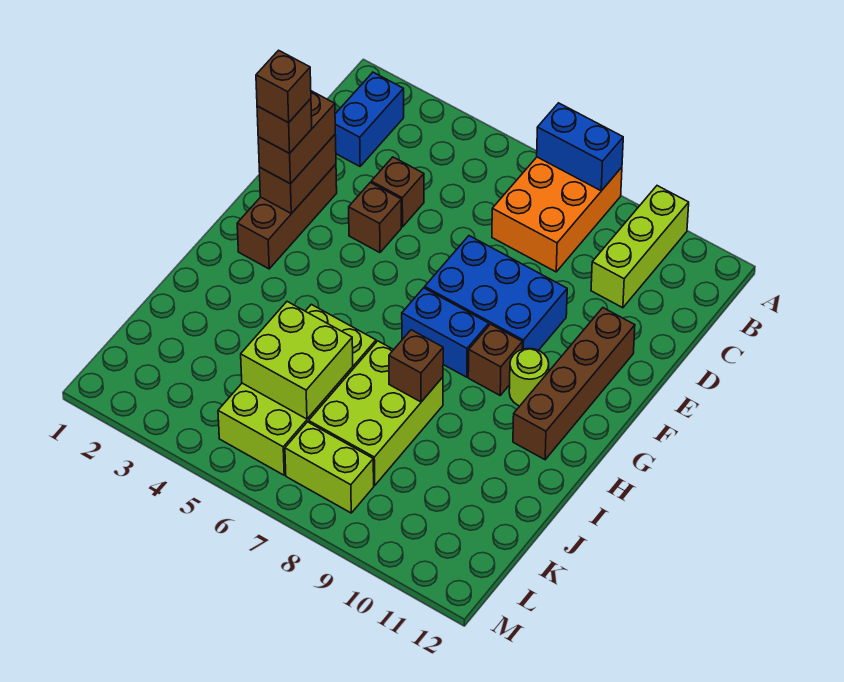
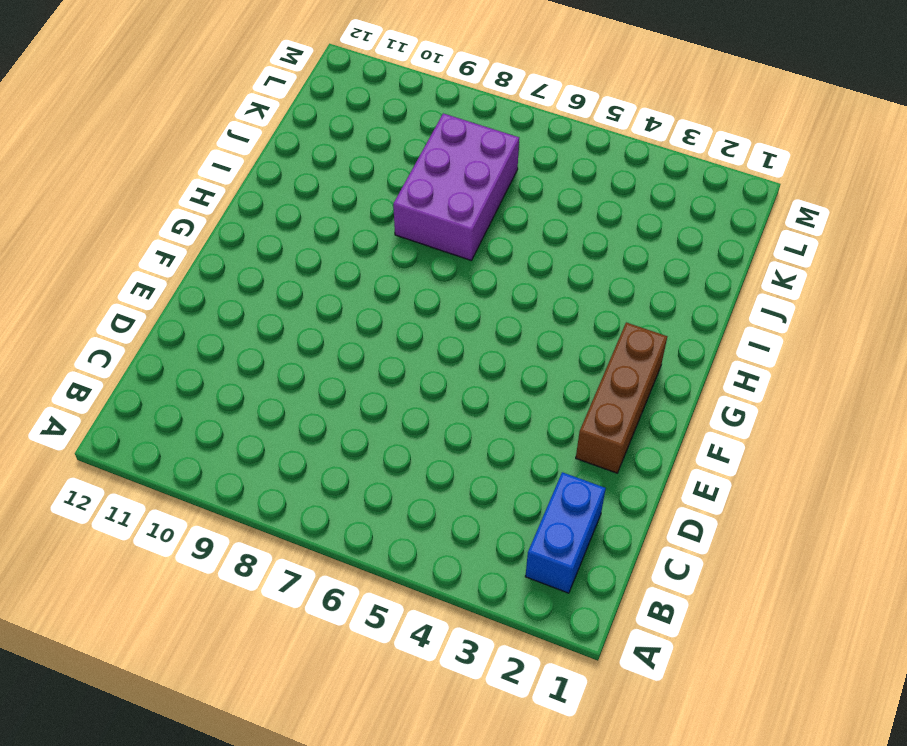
purple brick I7:K8 level 1 -> lime brick I7:K8 level 1
none -> orange brick A7:C8 level 1
none -> lime brick A10:C10 level 1
none -> brown brick D4 level 1

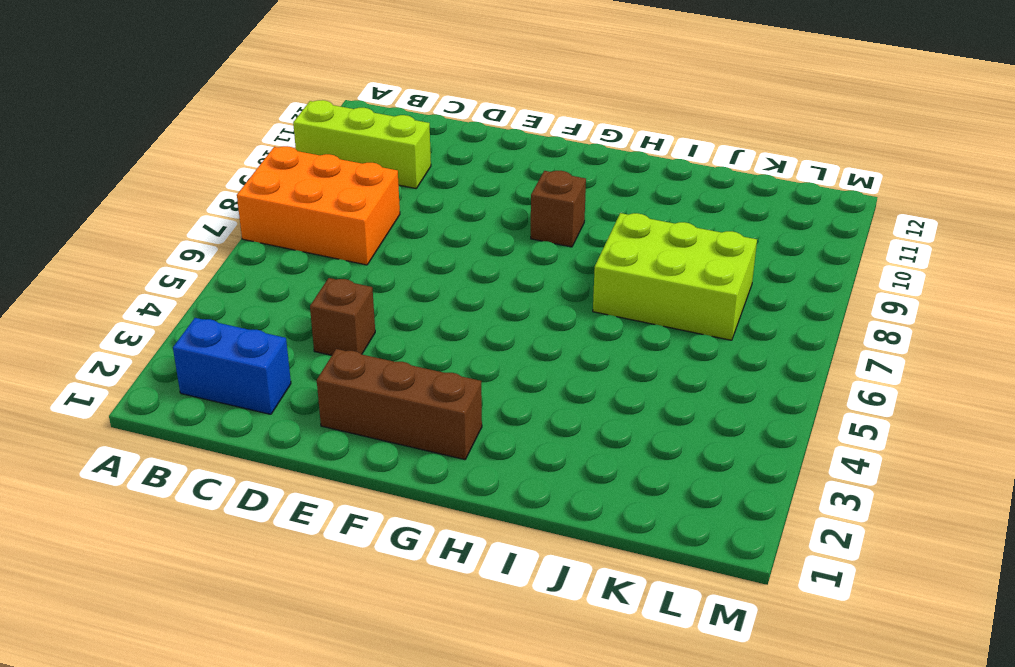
none -> brown brick E4 level 1
none -> blue brick E7:F9 level 1
none -> brown brick E11:H11 level 1

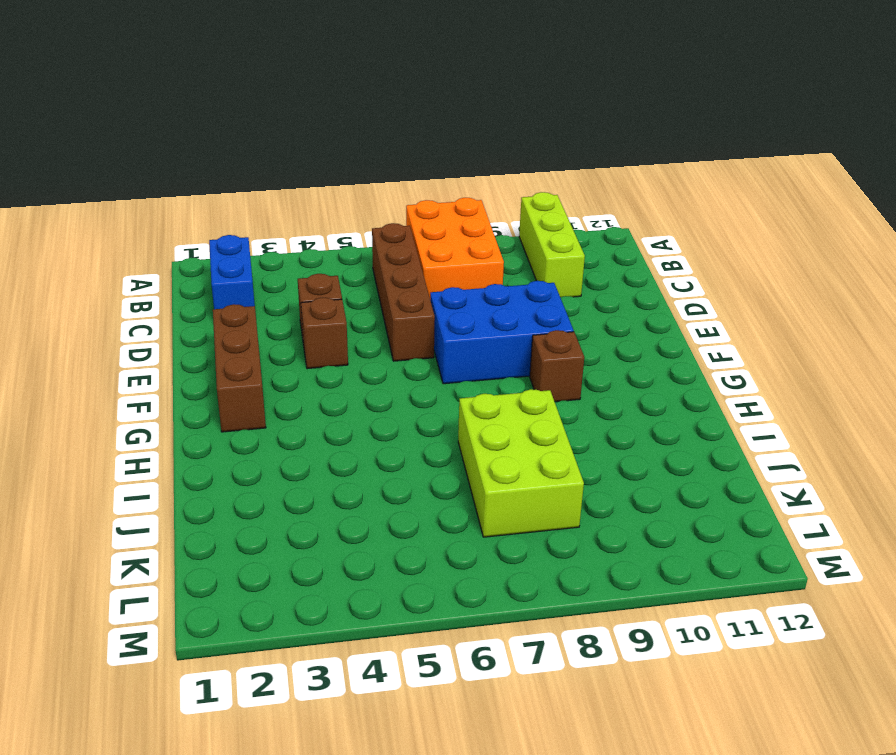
brown brick B6:E6 level 1 -> brown brick E11:H11 level 1
none -> blue brick G7:G8 level 1
none -> lime round brick G10 level 1
none -> lime brick I5:L6 level 1

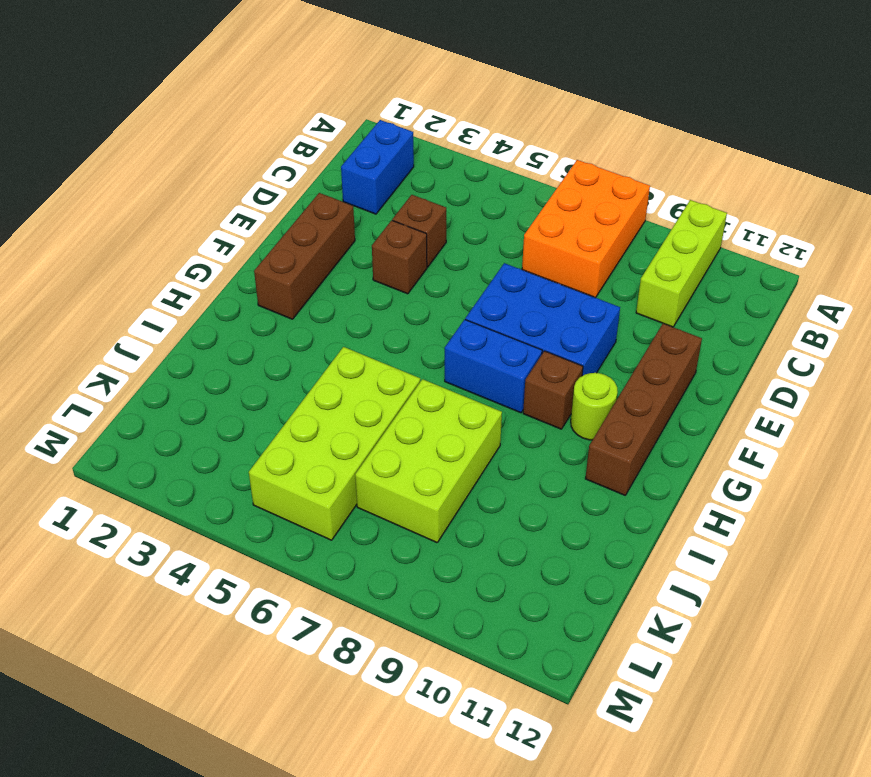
none -> lime brick L7:L8 level 1
none -> blue brick A7:A8 level 2
none -> brown brick E2:F2 level 2

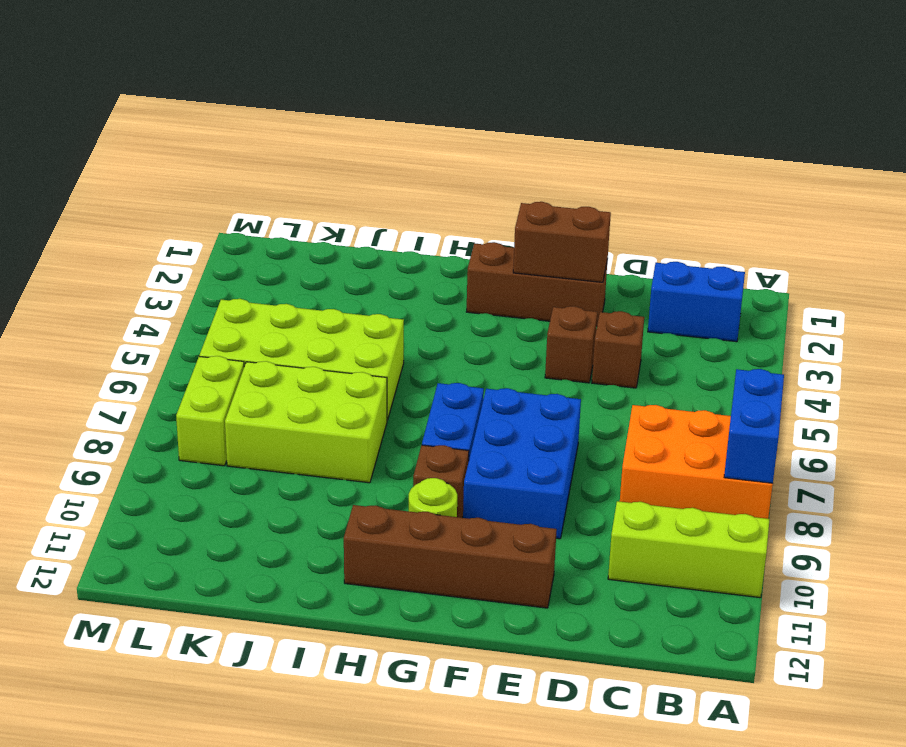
none -> brown brick I8 level 2
none -> lime brick J5:K6 level 2
none -> brown brick E2:F2 level 3

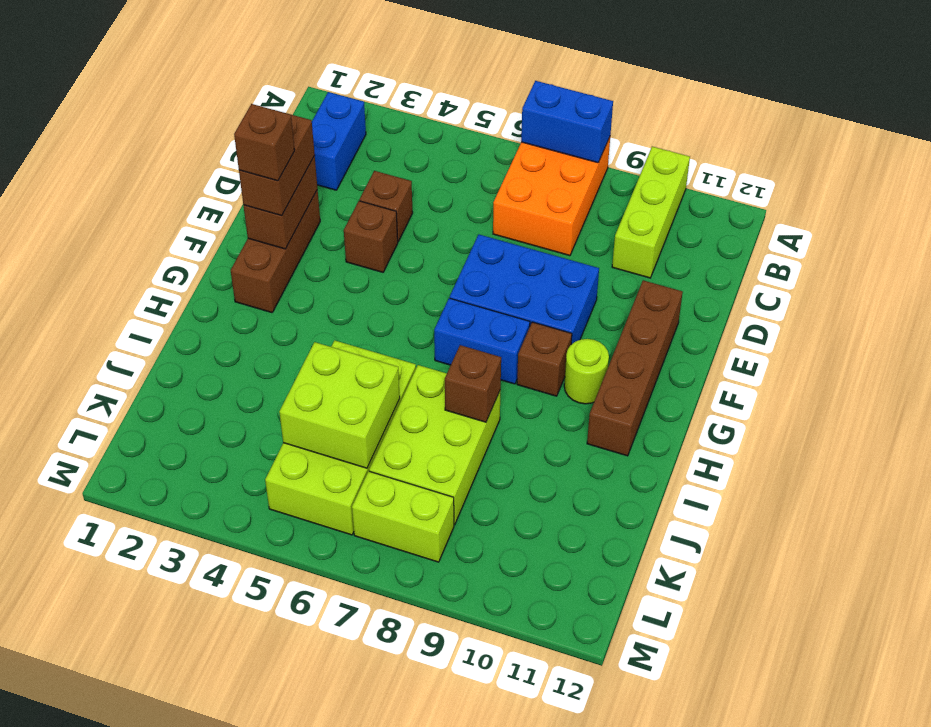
none -> brown brick F2 level 5

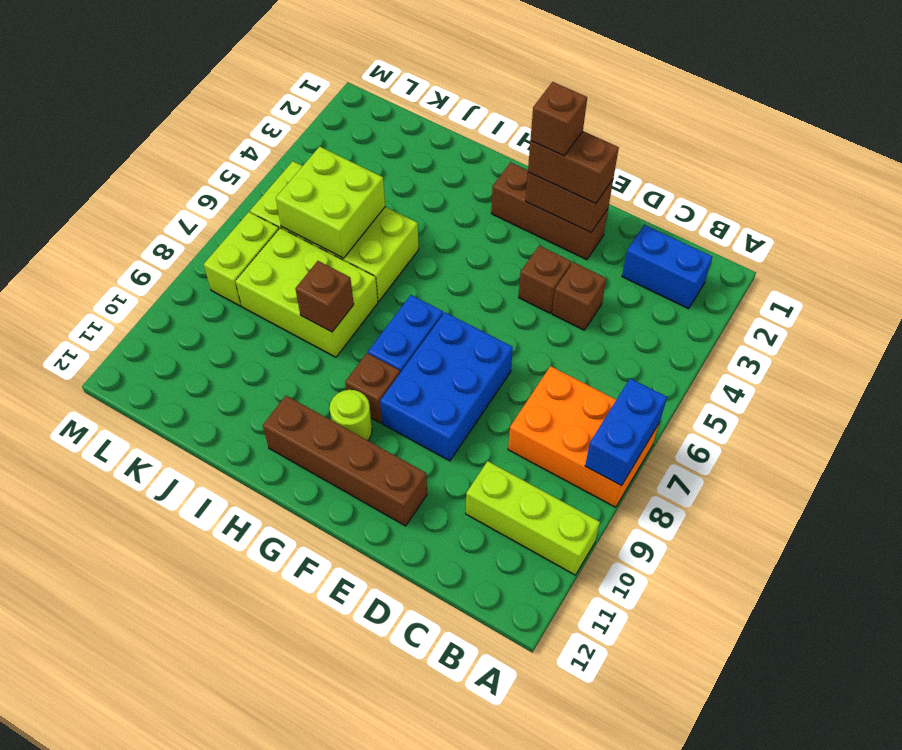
none -> brown brick F2 level 5

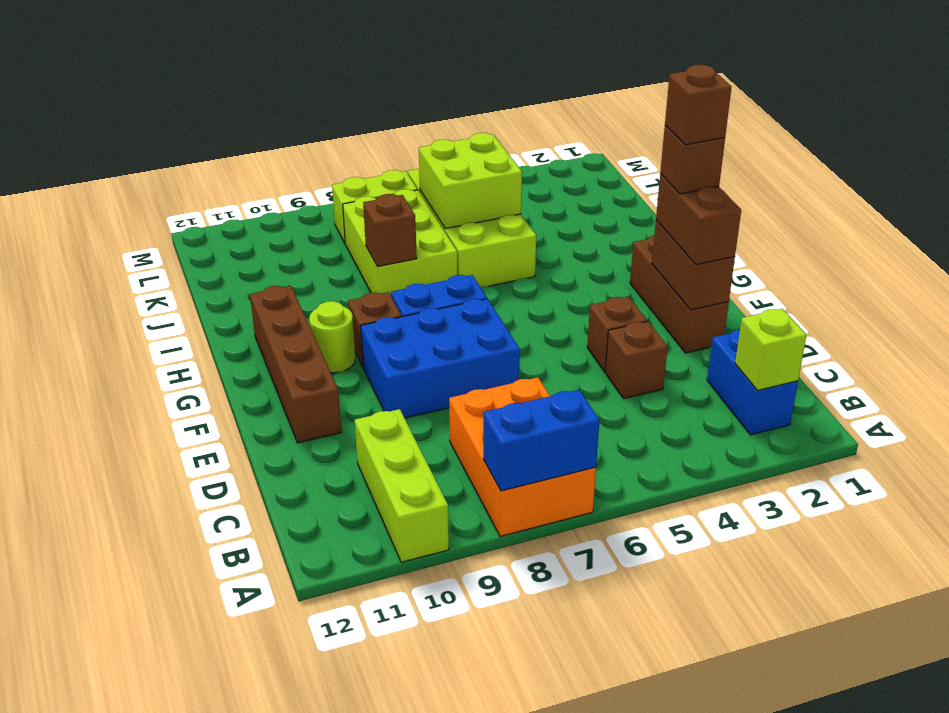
lime brick B2 level 2 -> none

